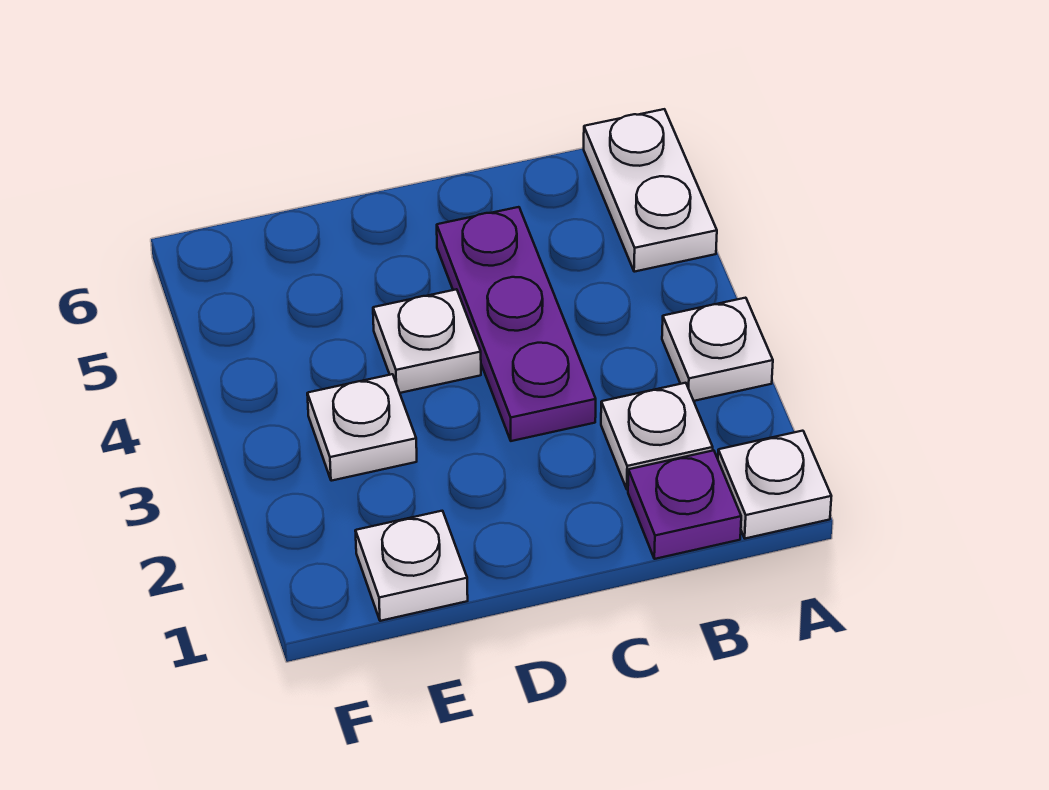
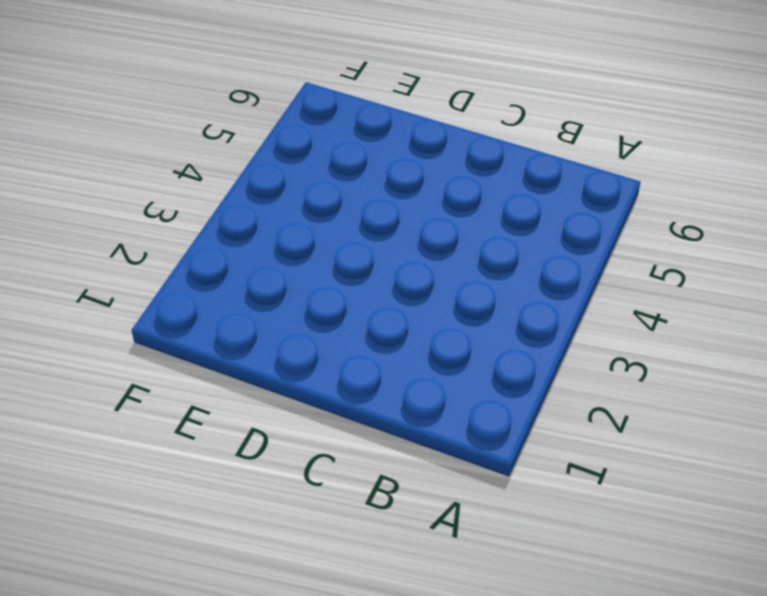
none -> white plate A1 level 1
none -> white plate A3 level 1

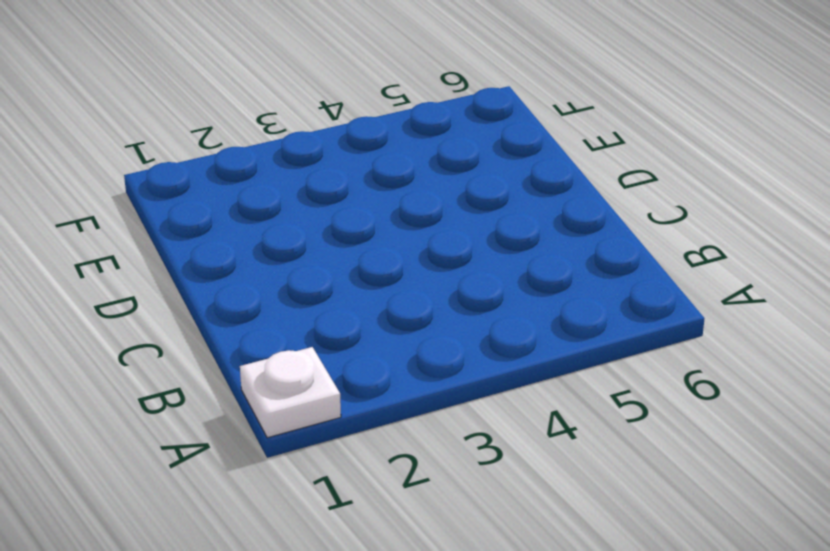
none -> white plate A3 level 1
none -> white plate A5:A6 level 1

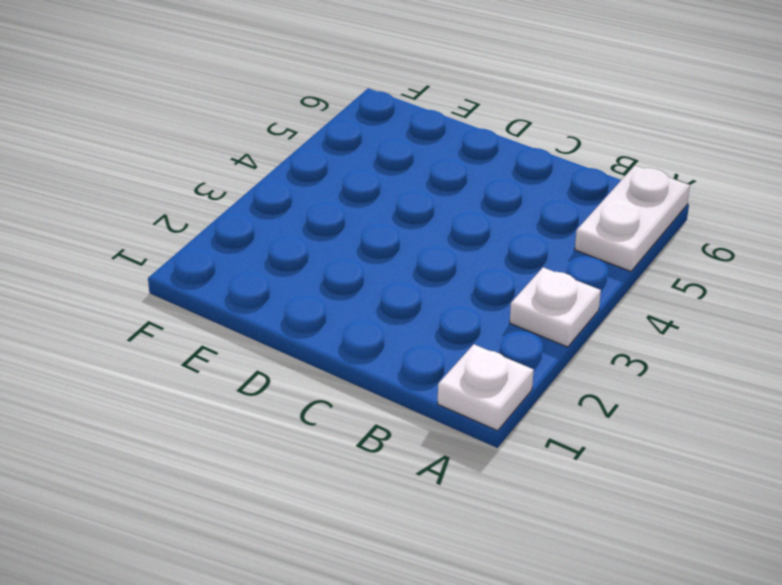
none -> purple plate B1 level 1
none -> white plate B2 level 1

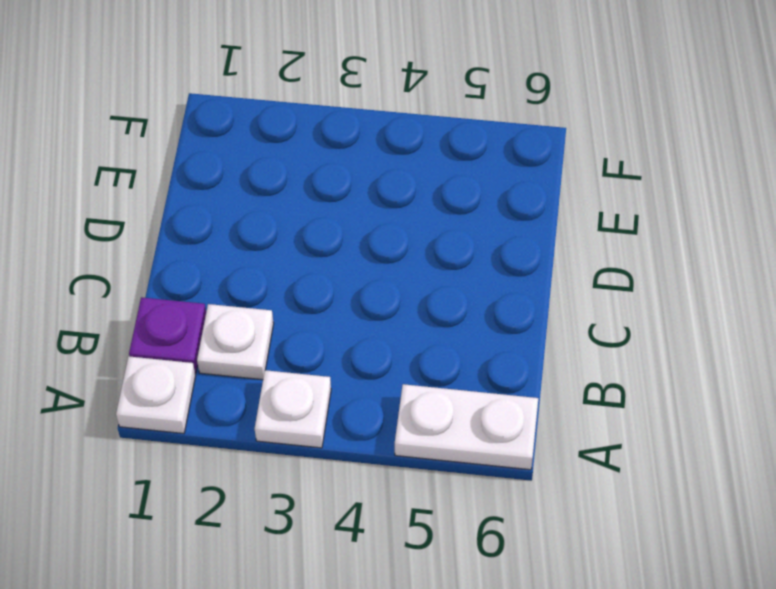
none -> purple plate C3:C5 level 1
none -> white plate D4 level 1

